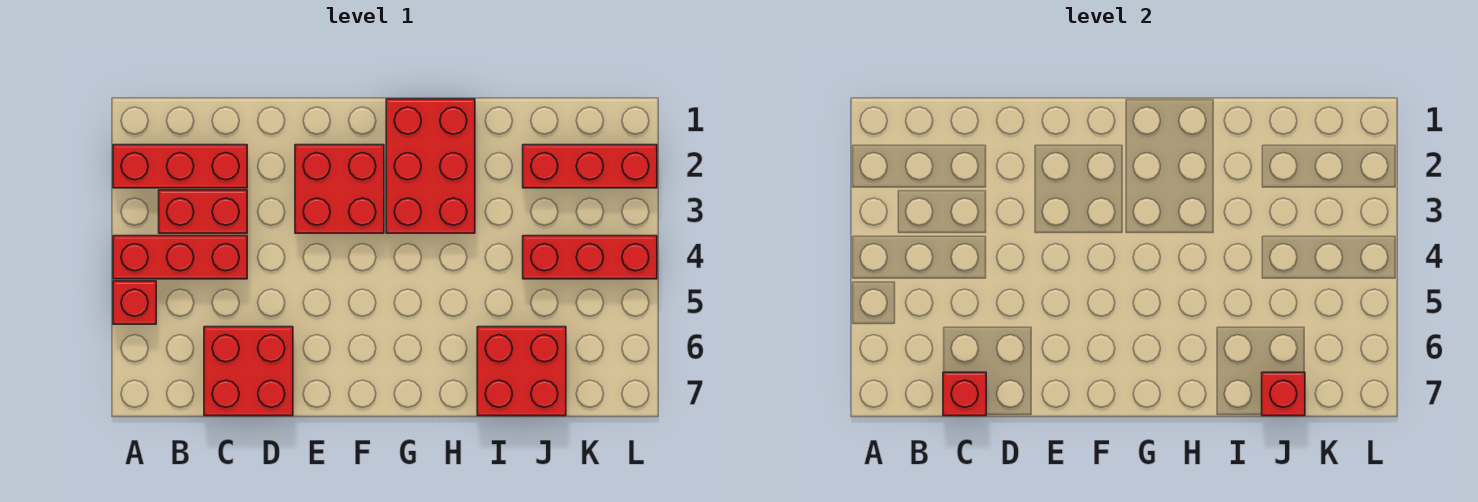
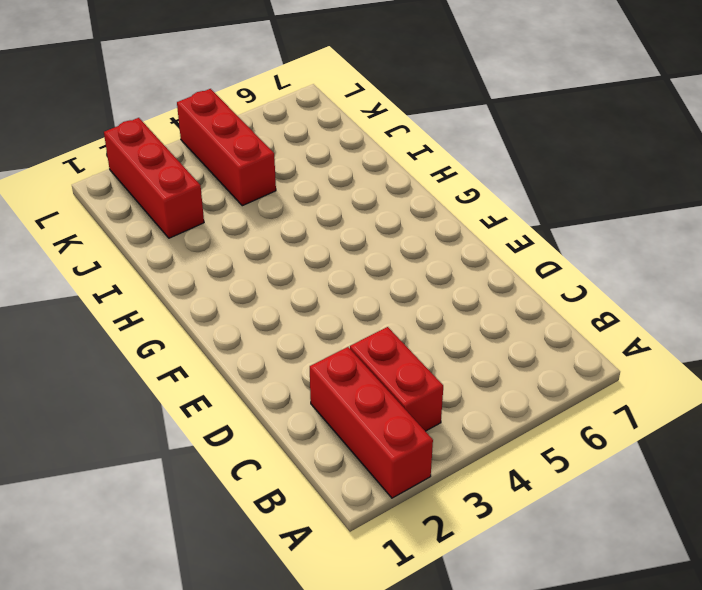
none -> red brick A4:C4 level 1
none -> red brick A5 level 1
none -> red brick C6:D7 level 1

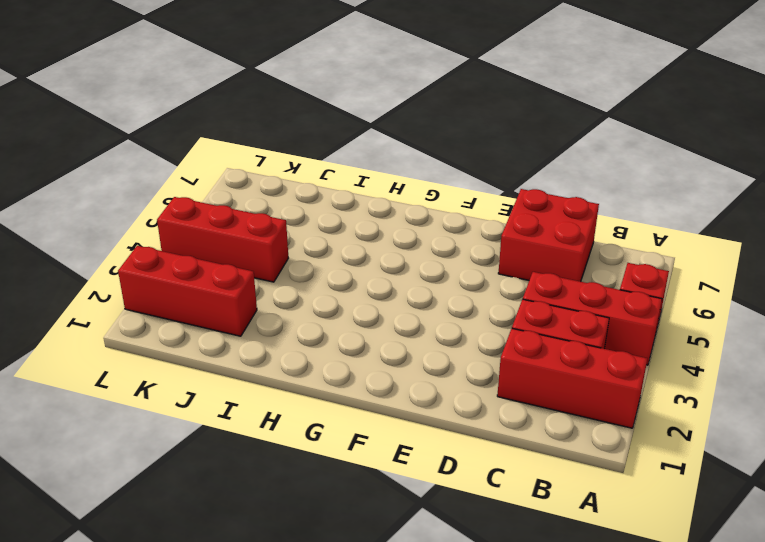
none -> red brick E2:F3 level 1
none -> red brick G1:H3 level 1
none -> red brick I6:J7 level 1

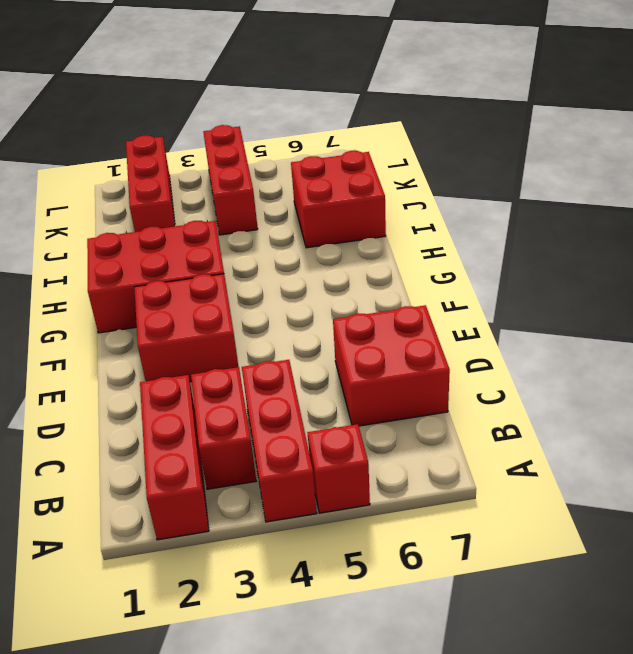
none -> red brick C7 level 2
none -> red brick J7 level 2

